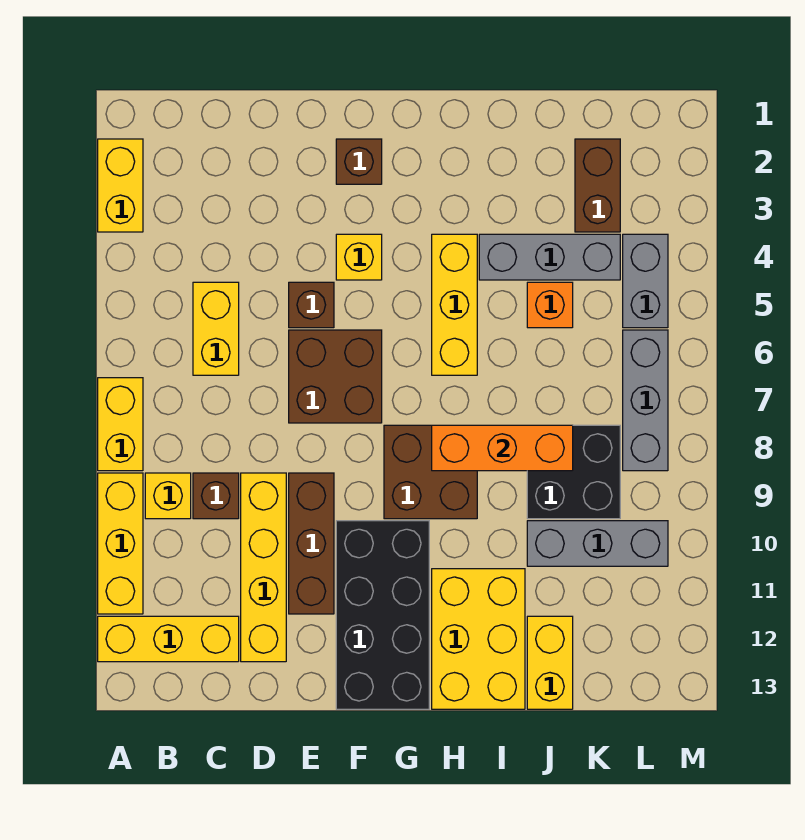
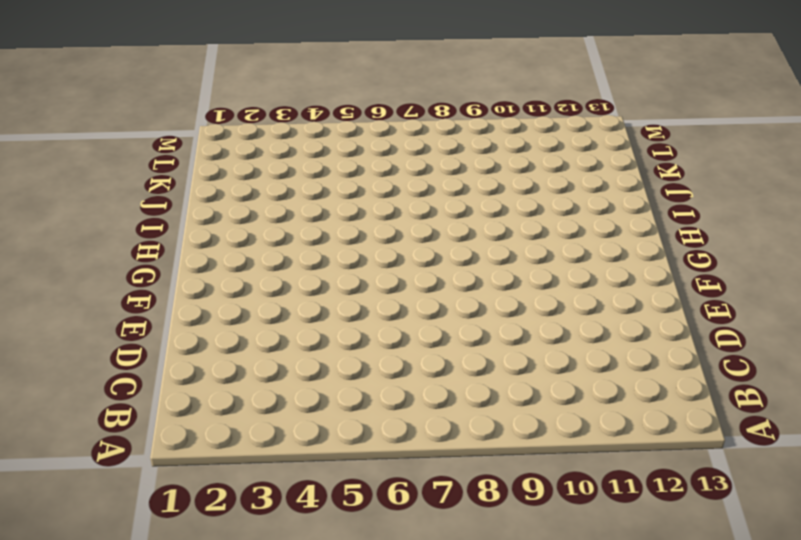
none -> yellow brick A2:A3 level 1
none -> yellow brick A7:A8 level 1
none -> yellow brick A9:A11 level 1

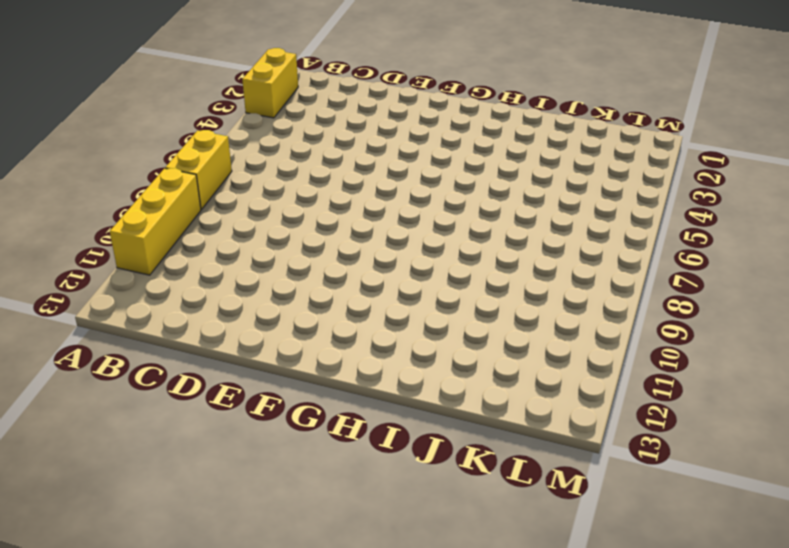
none -> yellow brick A12:C12 level 1
none -> yellow brick B9 level 1
none -> yellow brick C5:C6 level 1

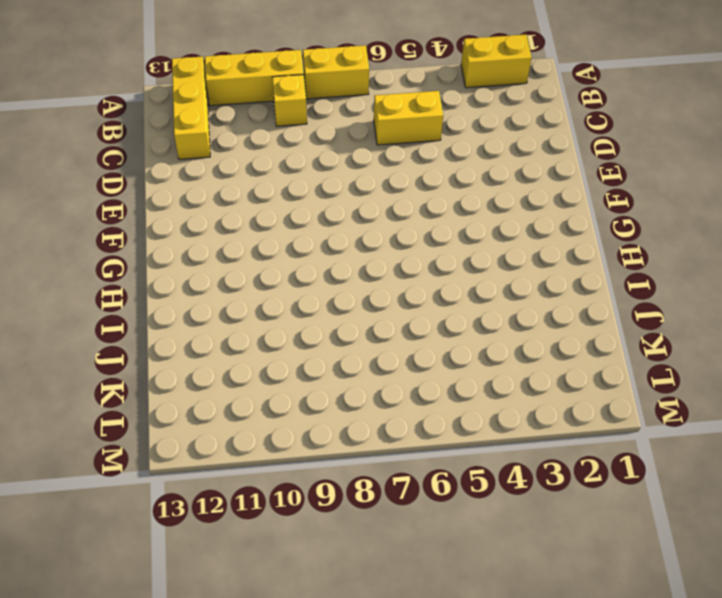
none -> brown brick C9 level 1
none -> yellow brick D9:D12 level 1
none -> brown brick E5 level 1

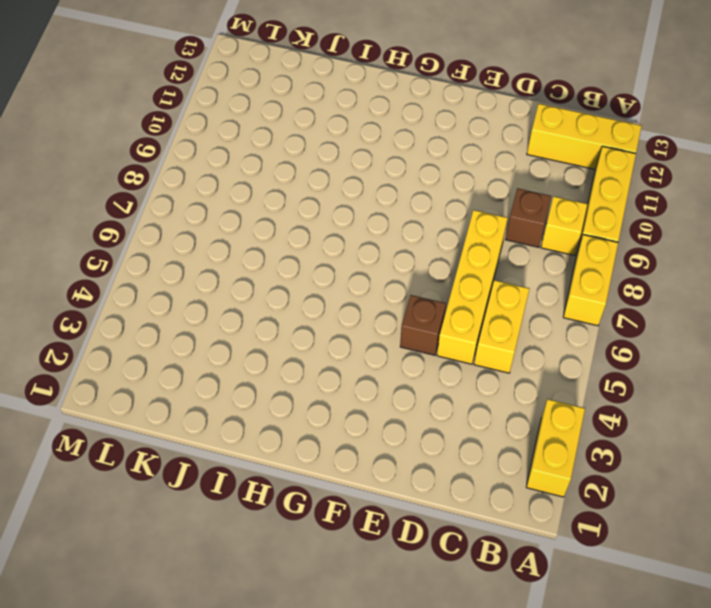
yellow brick D5:D8 level 1 -> yellow brick D9:D12 level 1
none -> brown brick E6:F7 level 1
none -> brown brick E9:E11 level 1
none -> brown brick F2 level 1

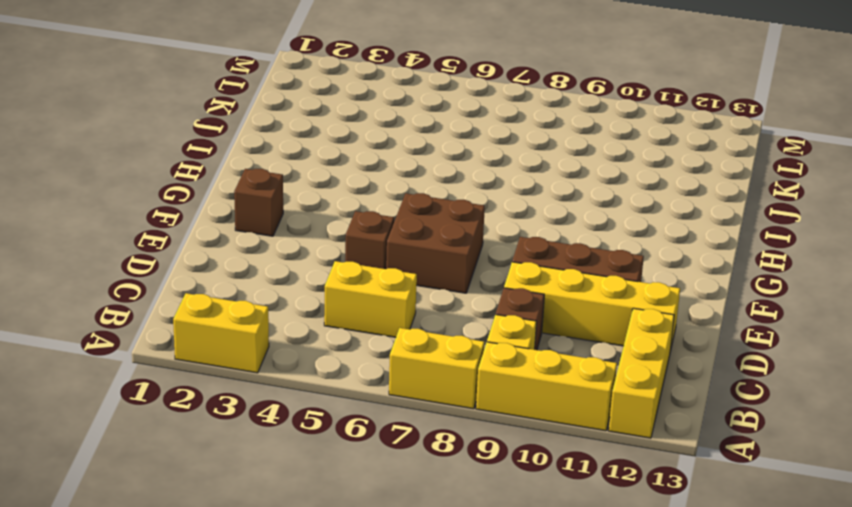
none -> yellow brick F4 level 1
none -> black brick F10:G13 level 1
none -> brown brick G8:H9 level 1

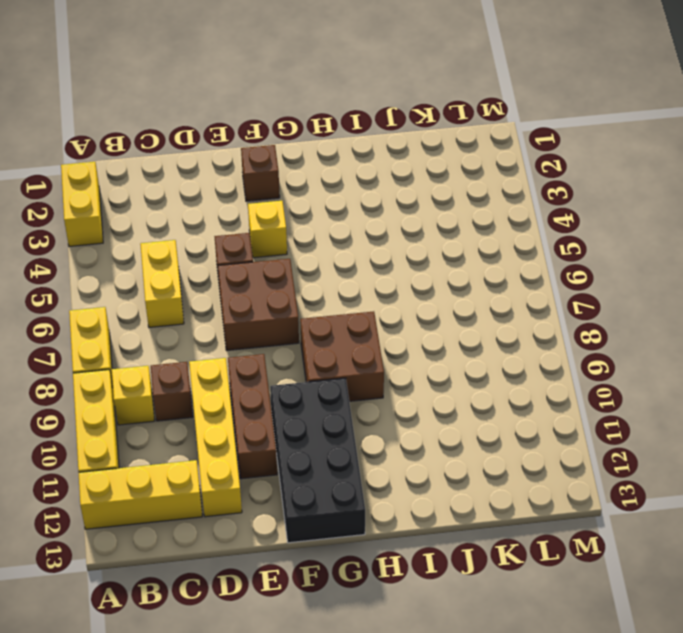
none -> yellow brick H4:H6 level 1
none -> yellow brick H11:I13 level 1
none -> grey brick I4:K4 level 1

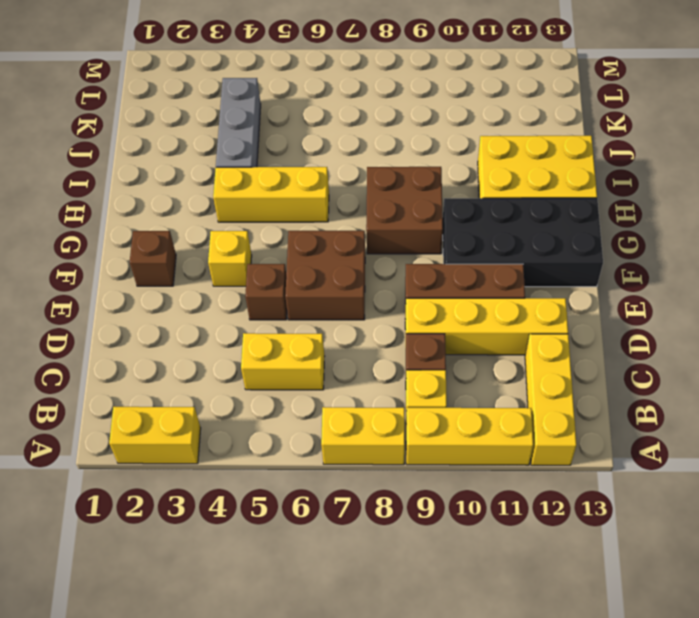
none -> orange brick J5 level 1
none -> black brick J8:K9 level 1
none -> grey brick J10:L10 level 1

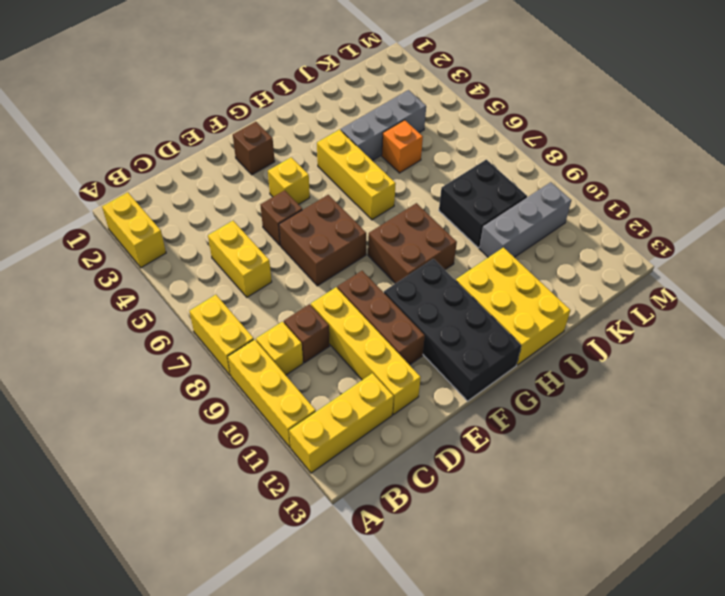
none -> yellow brick J12:J13 level 1
none -> brown brick K2:K3 level 1
none -> grey brick L4:L5 level 1

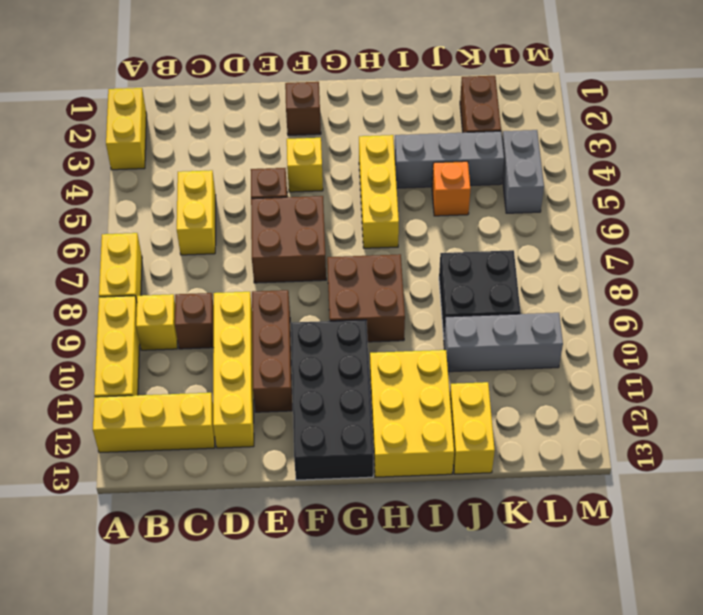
none -> grey brick L6:L8 level 1
none -> orange brick H8:J8 level 2

